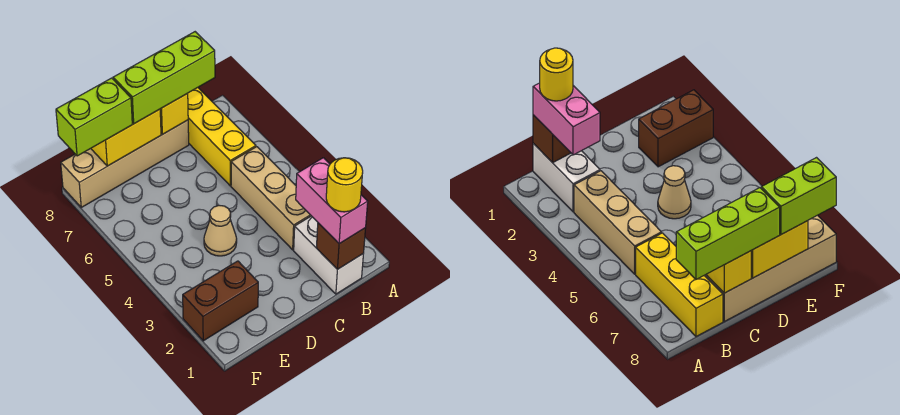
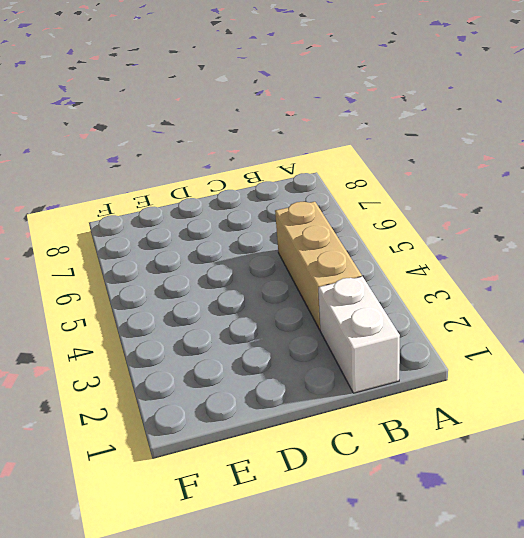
none -> yellow brick B6:B8 level 1
none -> tan brick C8:F8 level 1
none -> tan cone D4 level 1

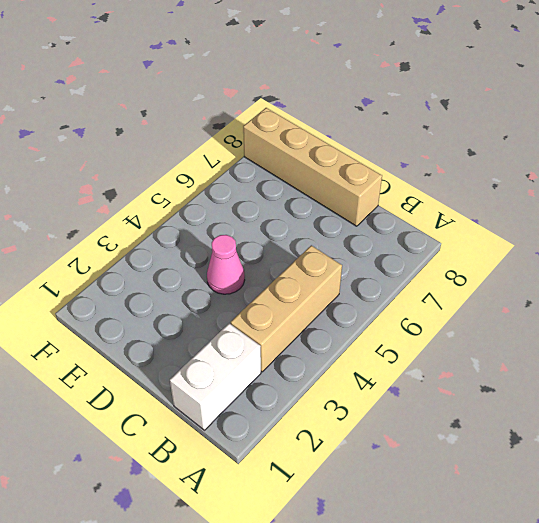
pink cone D4 level 1 -> tan cone D4 level 1
none -> yellow brick B6:B8 level 1
none -> brown brick E2:F2 level 1
none -> brown brick B1 level 2

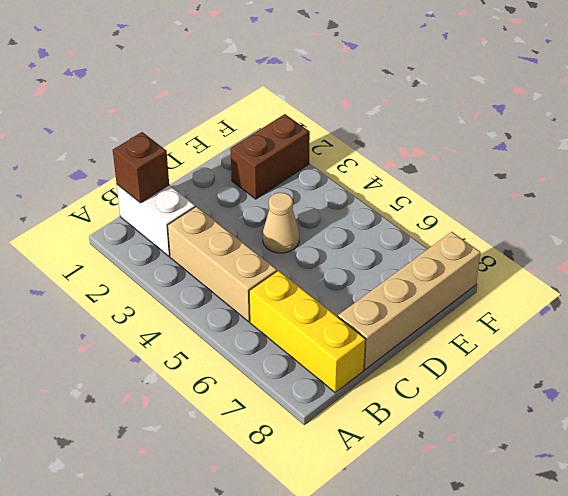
none -> yellow brick C8 level 2
none -> yellow brick D8:E8 level 2
none -> pink brick B1:B2 level 3

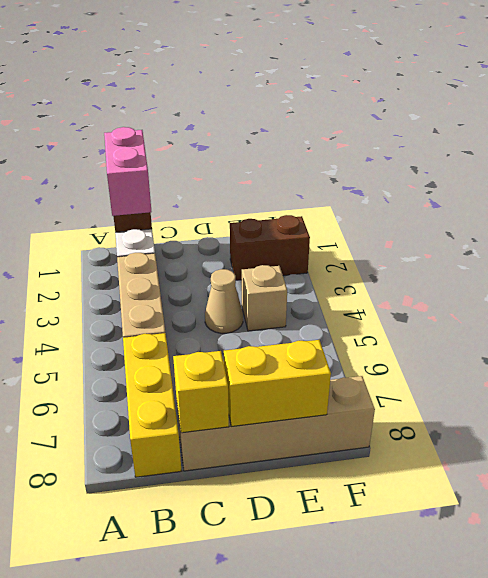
tan brick E4 level 1 -> none
none -> lime brick B8:D8 level 3
none -> lime brick E8:F8 level 3
none -> yellow round brick B1 level 4

